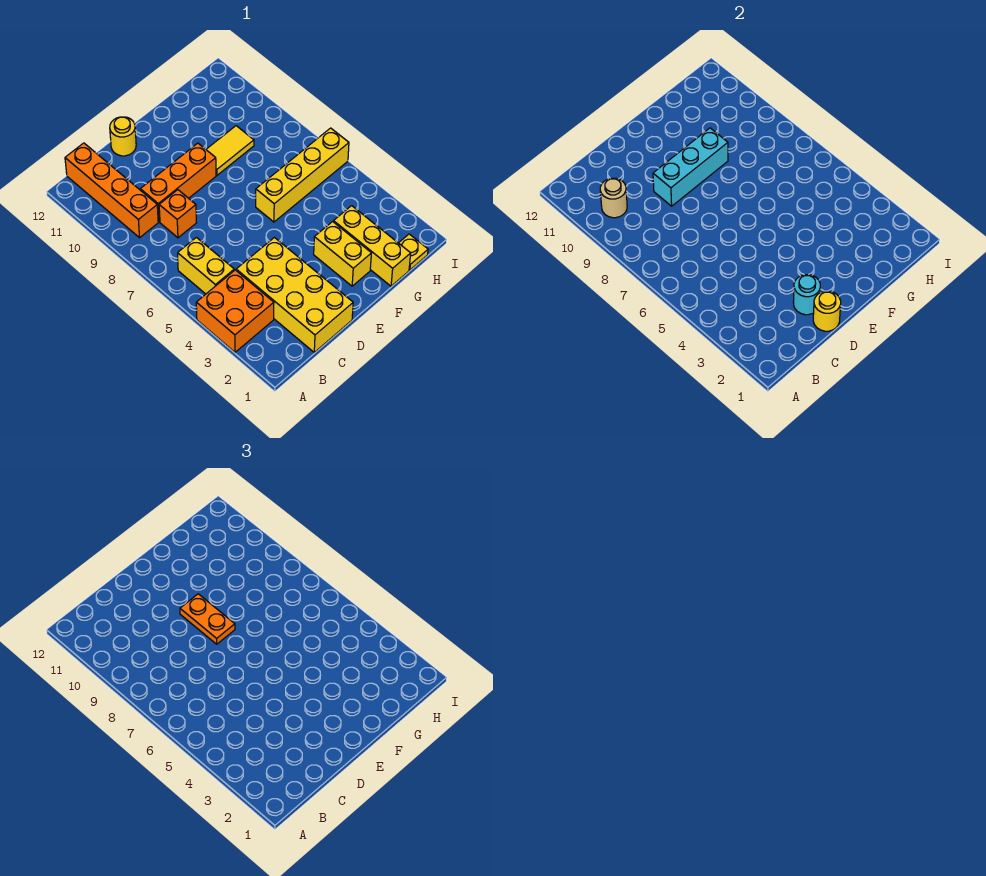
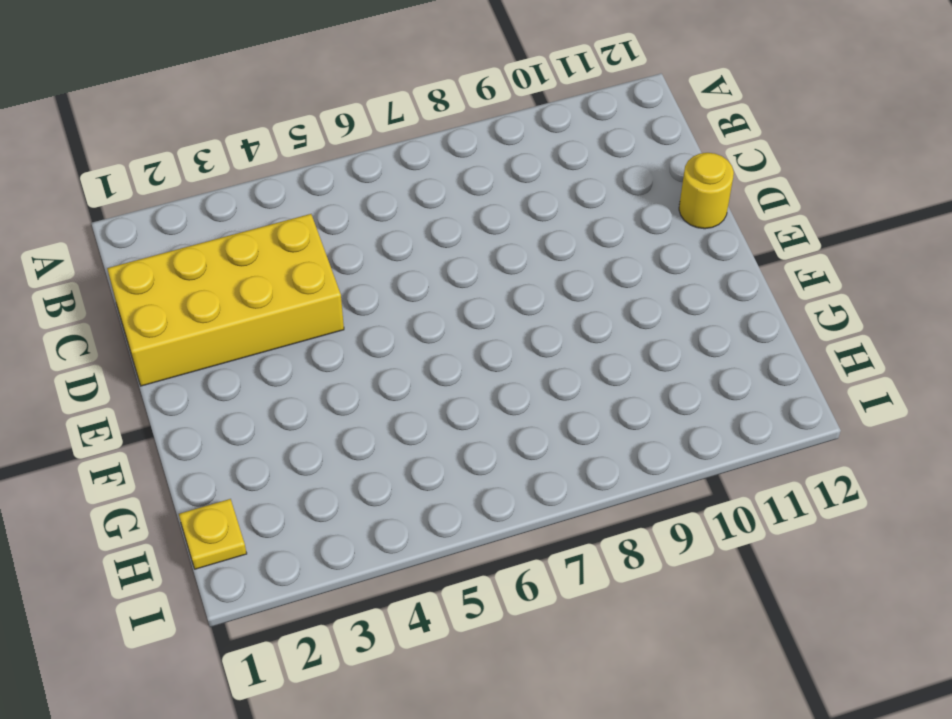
none -> orange brick A3:B4 level 1
none -> yellow brick B5:B6 level 1
none -> orange brick B9:B12 level 1

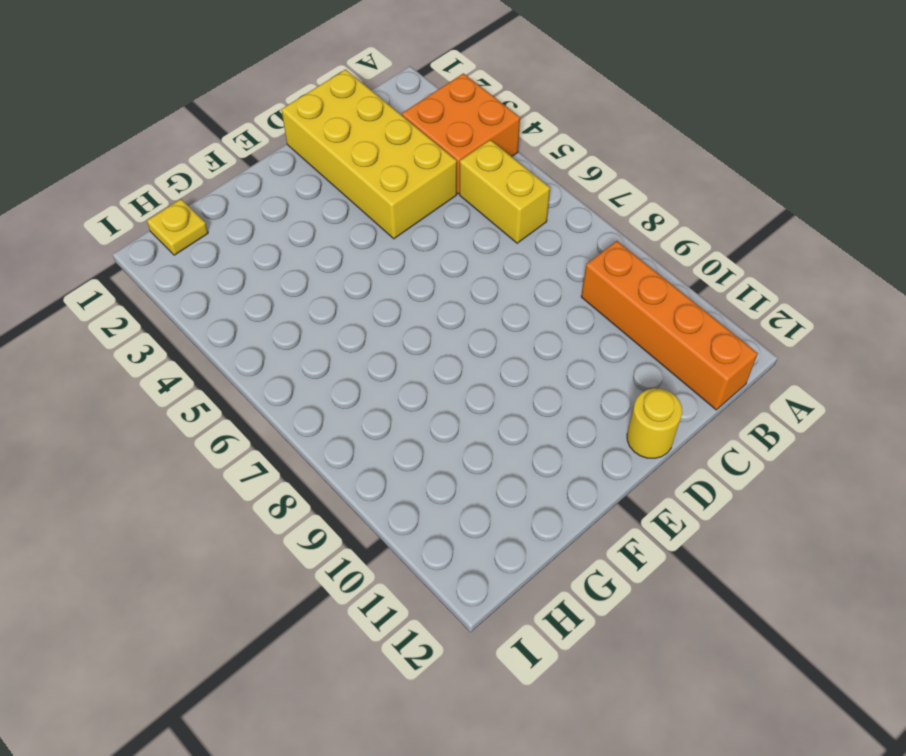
none -> orange brick C8 level 1
none -> orange brick C9:E9 level 1
none -> yellow brick F2:F3 level 1

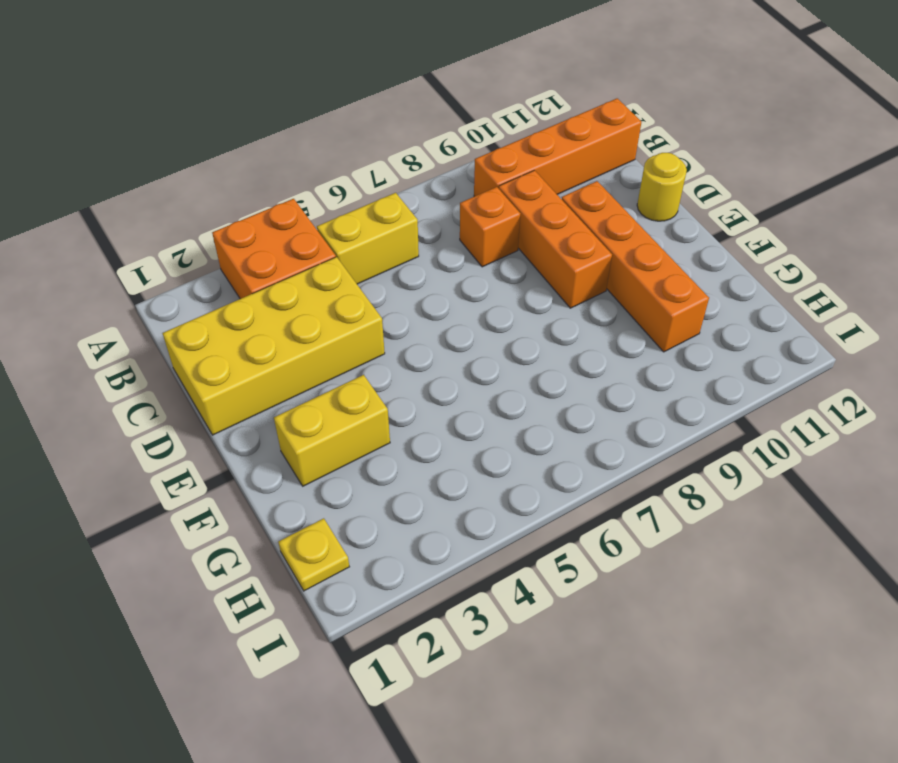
orange brick D10:G10 level 1 -> none
none -> yellow brick F6:I6 level 1
none -> yellow tile F9:G9 level 1
none -> yellow brick G1:G3 level 1

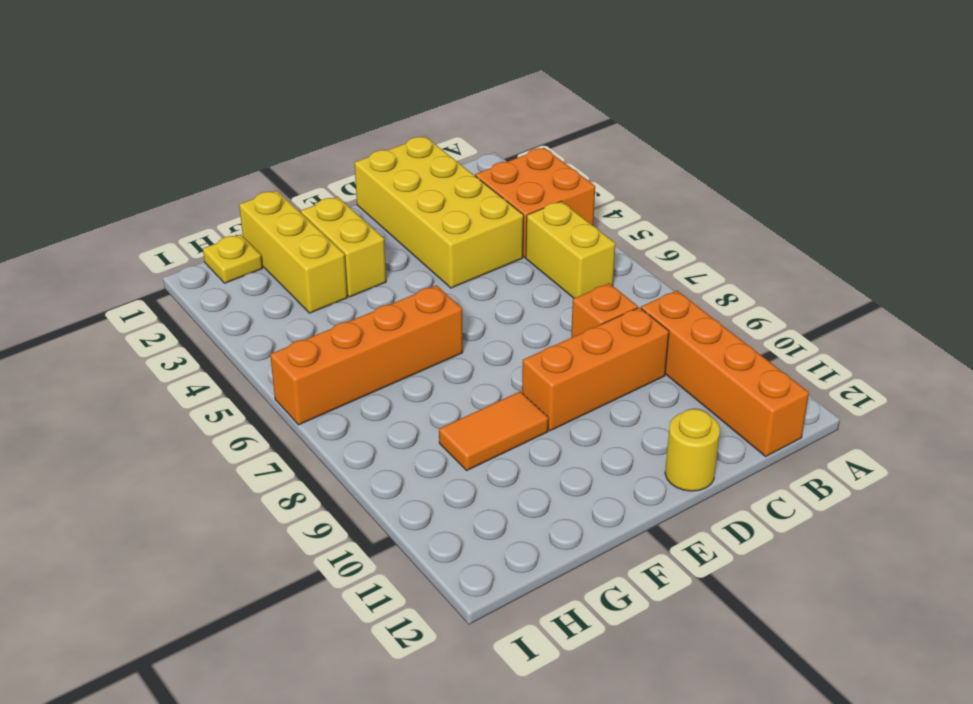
orange brick F6:I6 level 1 -> yellow brick F6:I6 level 1
orange tile F9:G9 level 1 -> yellow tile F9:G9 level 1
none -> tan round brick B10 level 2
none -> yellow round brick D1 level 2
none -> cyan round brick D2 level 2

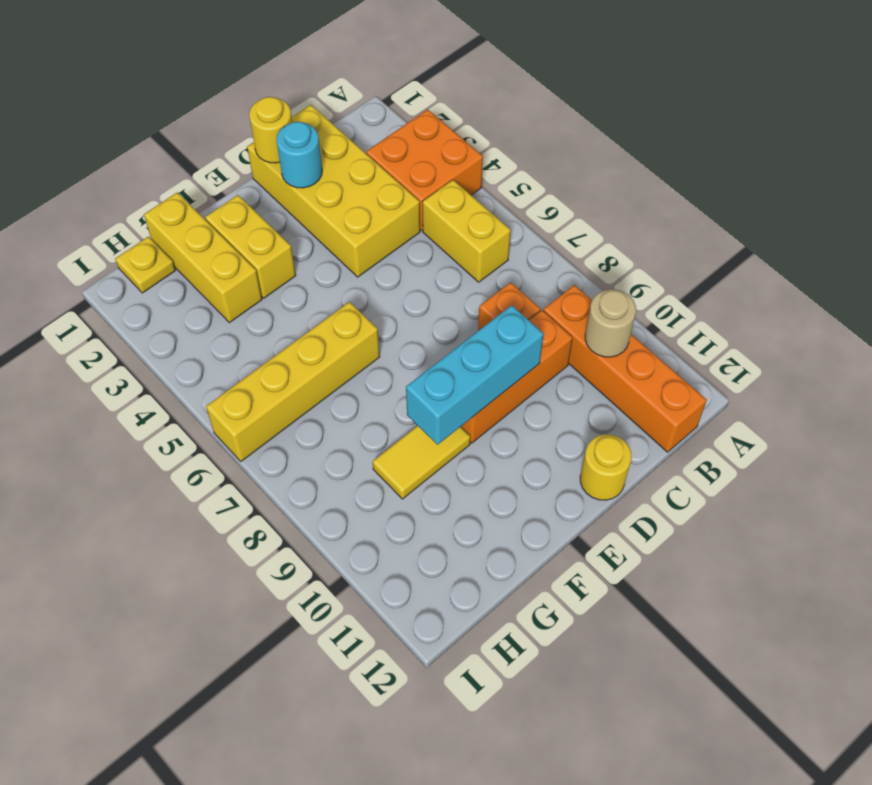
none -> orange plate E8:E9 level 3

